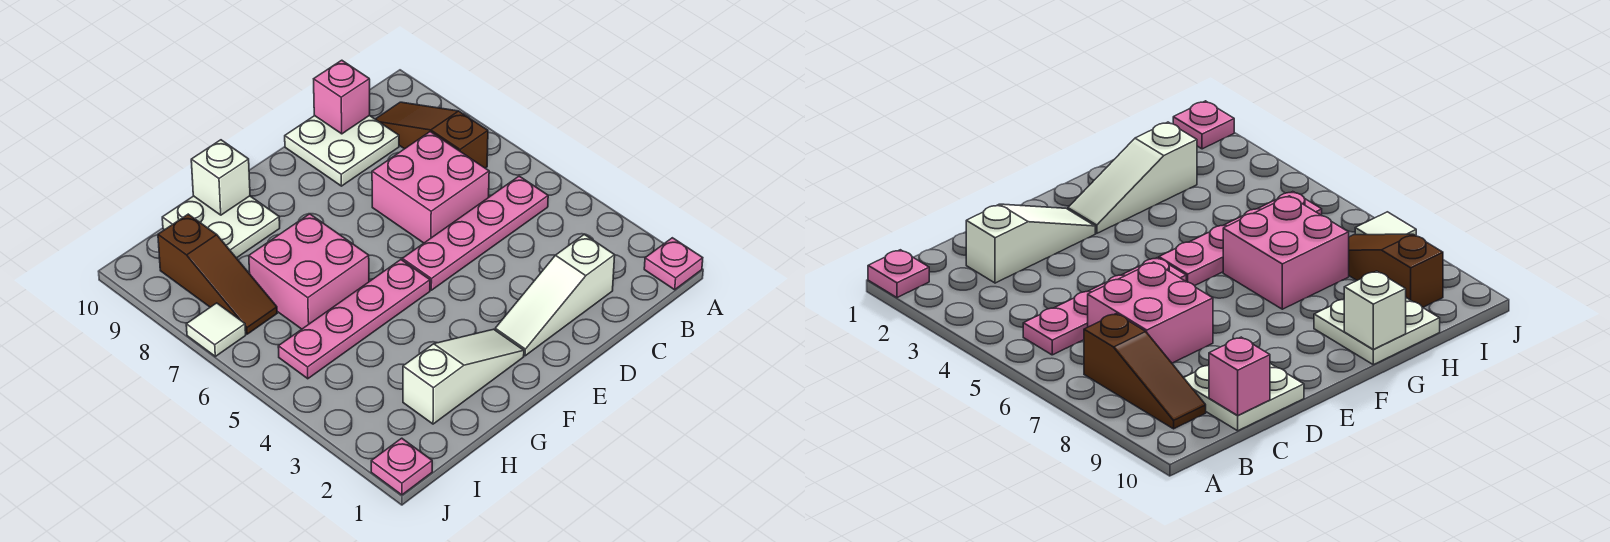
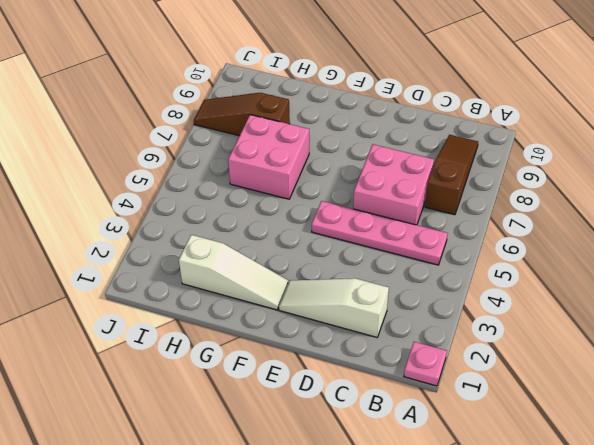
brown slope H8:J8 level 1 top H -> brown slope I7:I9 level 1 top 9
none -> white plate C9:D10 level 1
none -> pink plate F5:I5 level 1
none -> white plate G9:H10 level 1

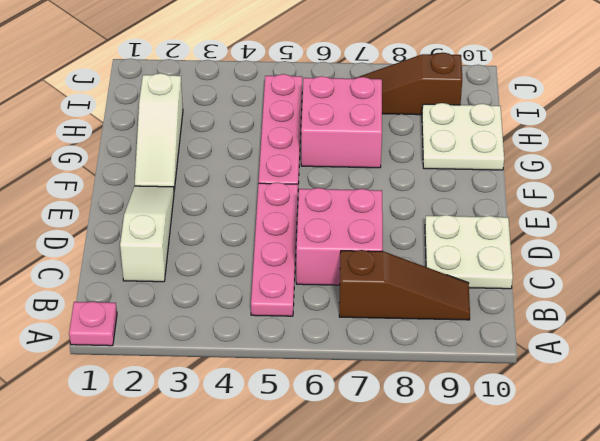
none -> pink plate J1 level 1
none -> white tile J7 level 1
none -> pink brick C10 level 2

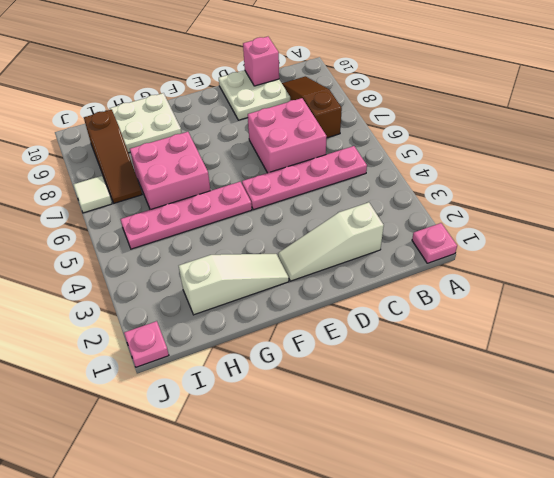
none -> white brick G10 level 2

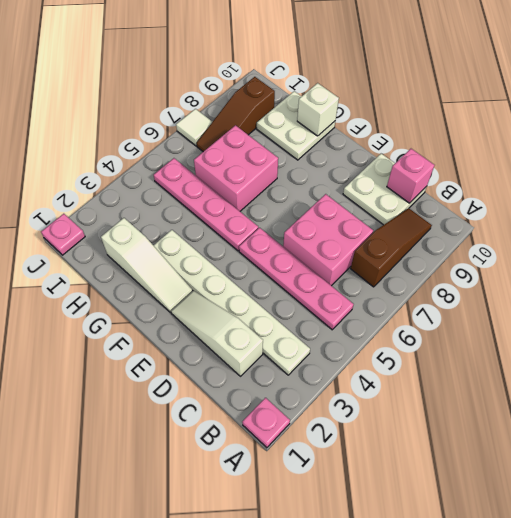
white plate B3:G3 level 1 -> none

